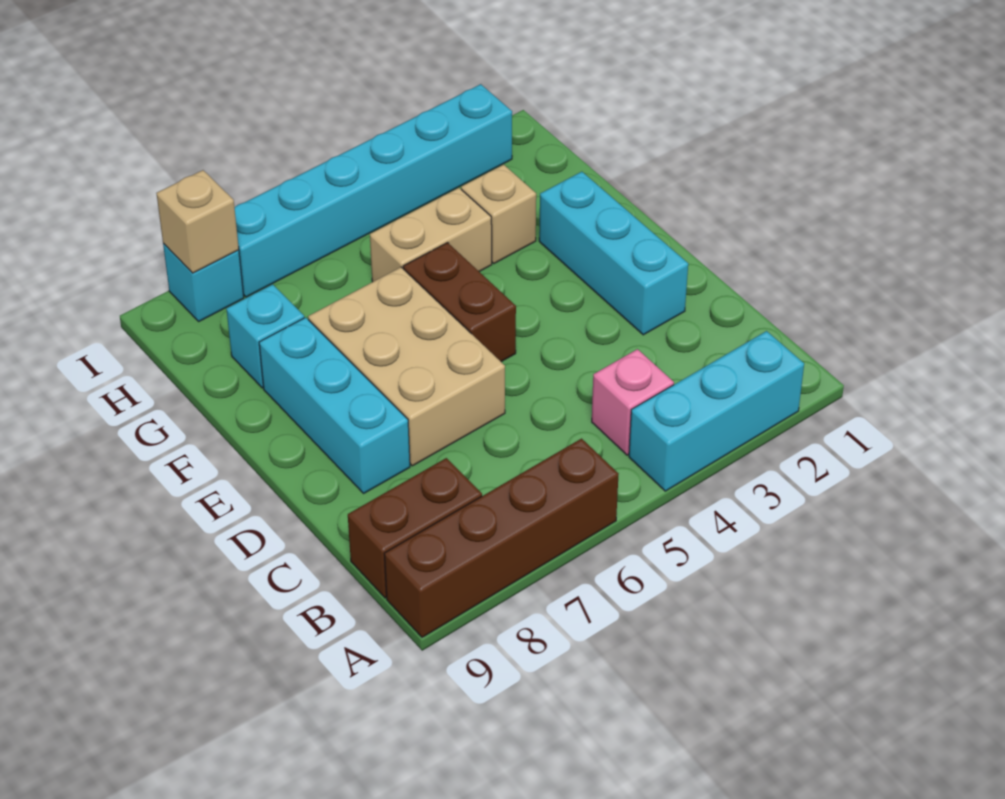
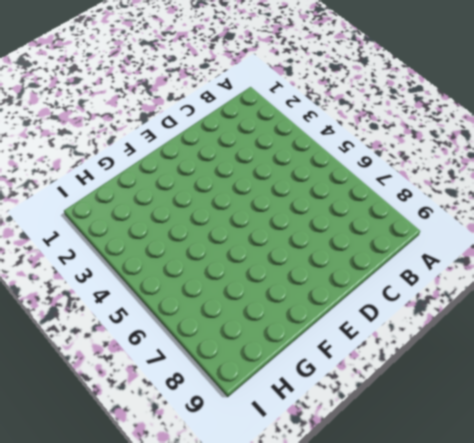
none -> cyan brick A2:A4 level 1
none -> brown brick A6:A9 level 1
none -> pink brick B4 level 1

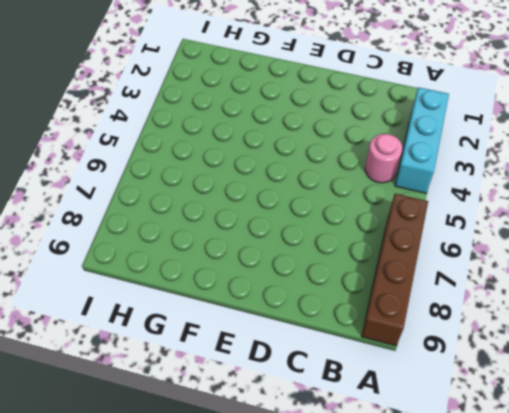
pink round brick B4 level 1 -> pink brick B4 level 1
none -> brown brick B8:B9 level 1
none -> cyan brick D2:F2 level 1
none -> tan brick D6:F7 level 1

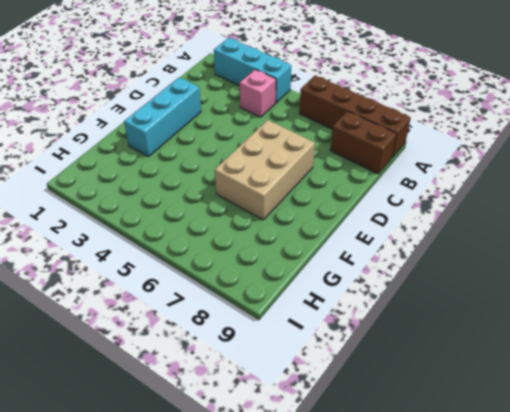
none -> cyan brick D8:F8 level 1
none -> brown brick E5:F5 level 1
none -> tan brick G3 level 1

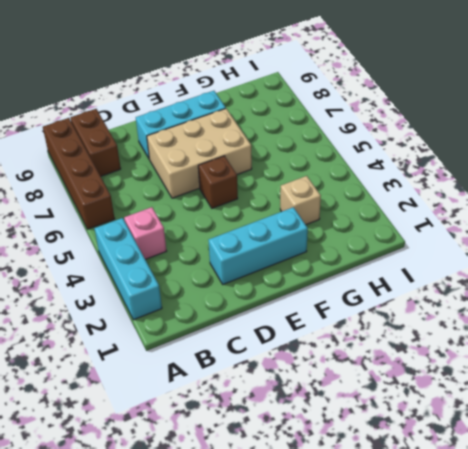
brown brick E5 level 1 -> brown brick E5:F5 level 1
none -> tan brick G4:G5 level 1
none -> cyan brick G8 level 1
none -> cyan brick I2:I7 level 1

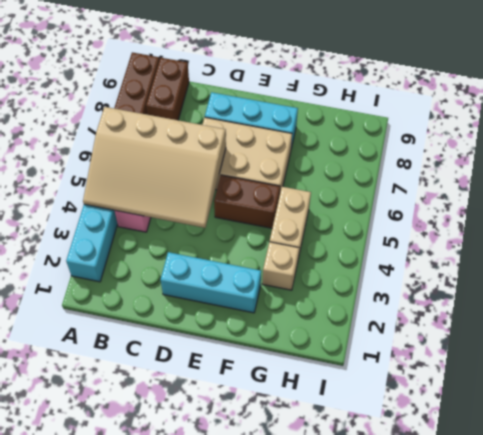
tan slope A4:D6 level 2 top 6 -> none
none -> cyan brick G8 level 1
none -> cyan brick I2:I7 level 1
none -> cyan brick I8 level 1

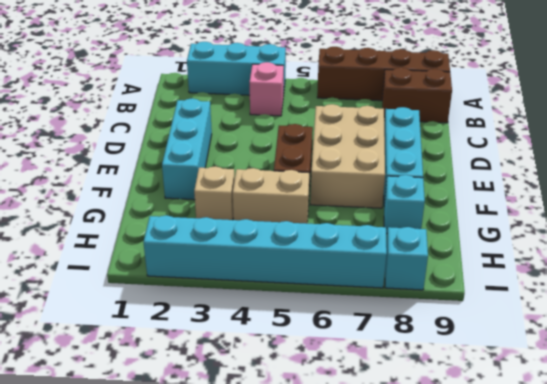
none -> tan brick I8 level 2

